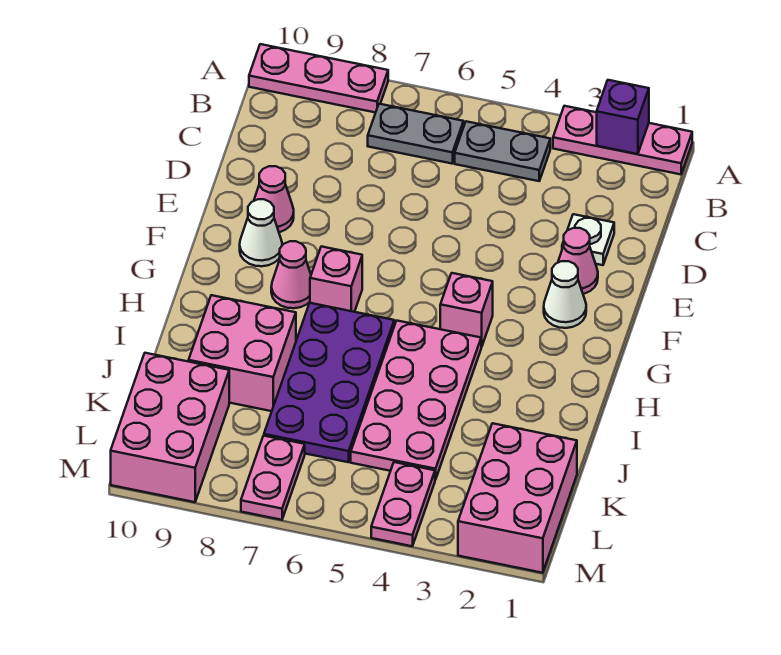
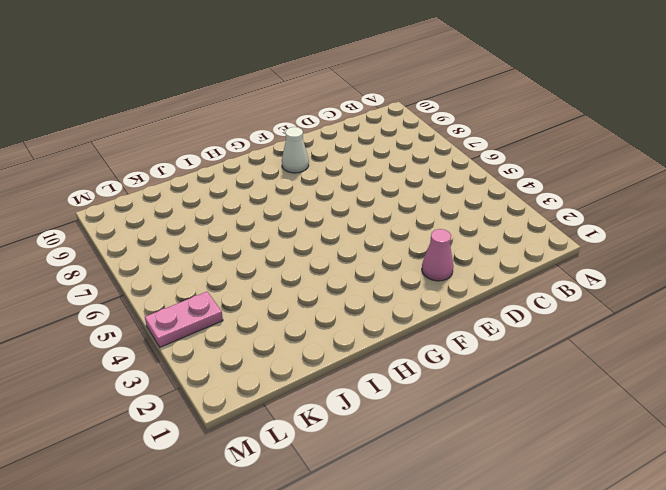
none -> pink plate A1:A3 level 1
none -> pink plate A8:A10 level 1
none -> grey plate B4:B5 level 1

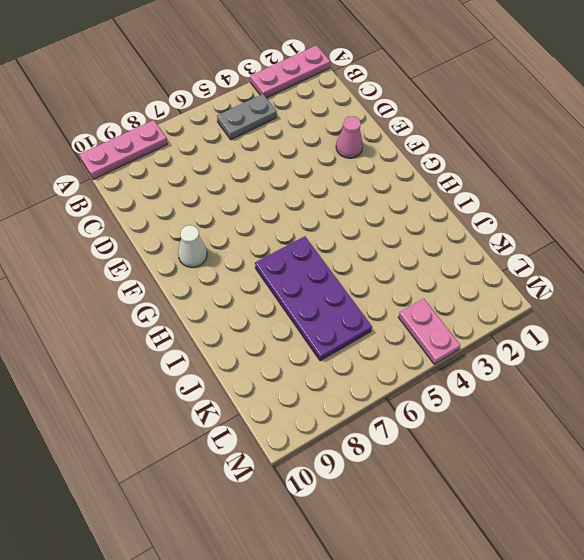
none -> grey plate B6:B7 level 1
none -> white plate D2 level 1
none -> pink cone E9 level 1

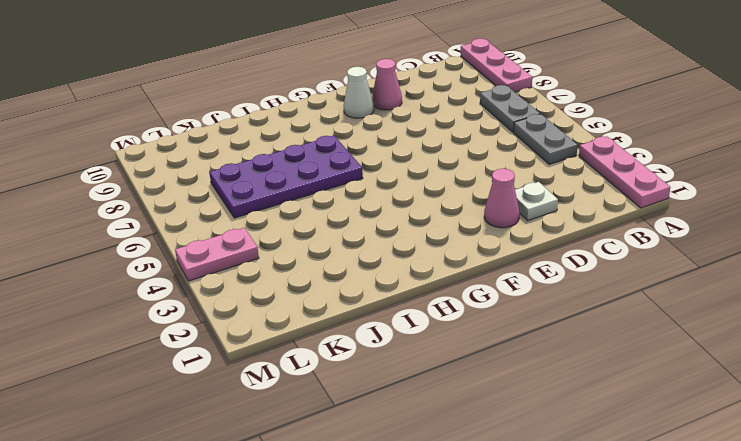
none -> white cone F2 level 1
none -> pink brick G4 level 1
none -> pink brick G7 level 1

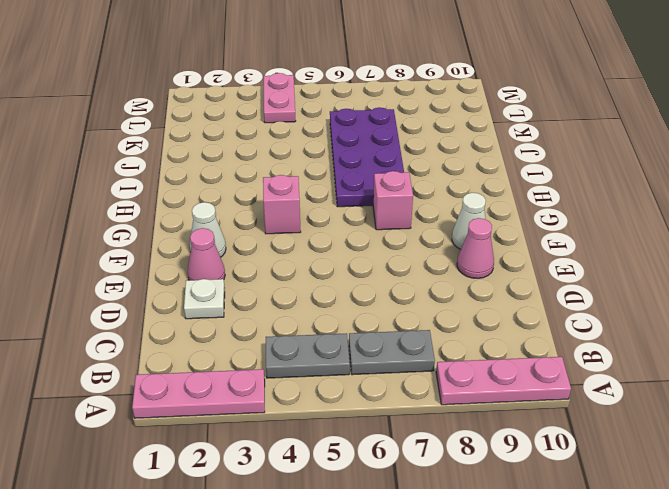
none -> pink cone G8 level 1
none -> pink plate H4:K5 level 1
none -> pink brick I8:J9 level 1

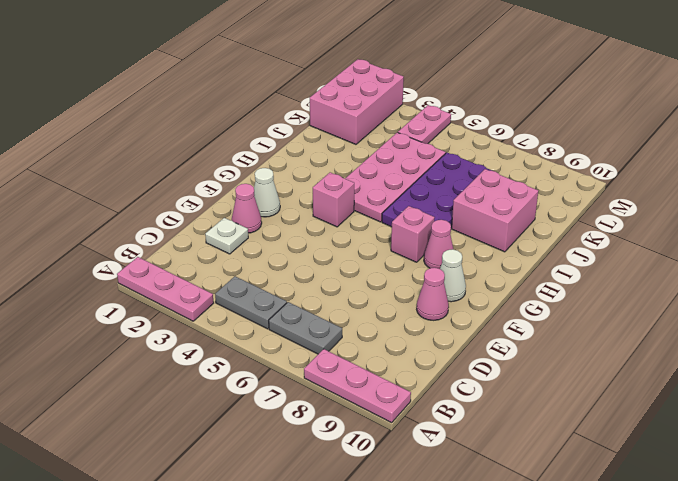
none -> pink brick K9:M10 level 1
none -> pink plate L7:M7 level 1
none -> purple brick A2 level 2

